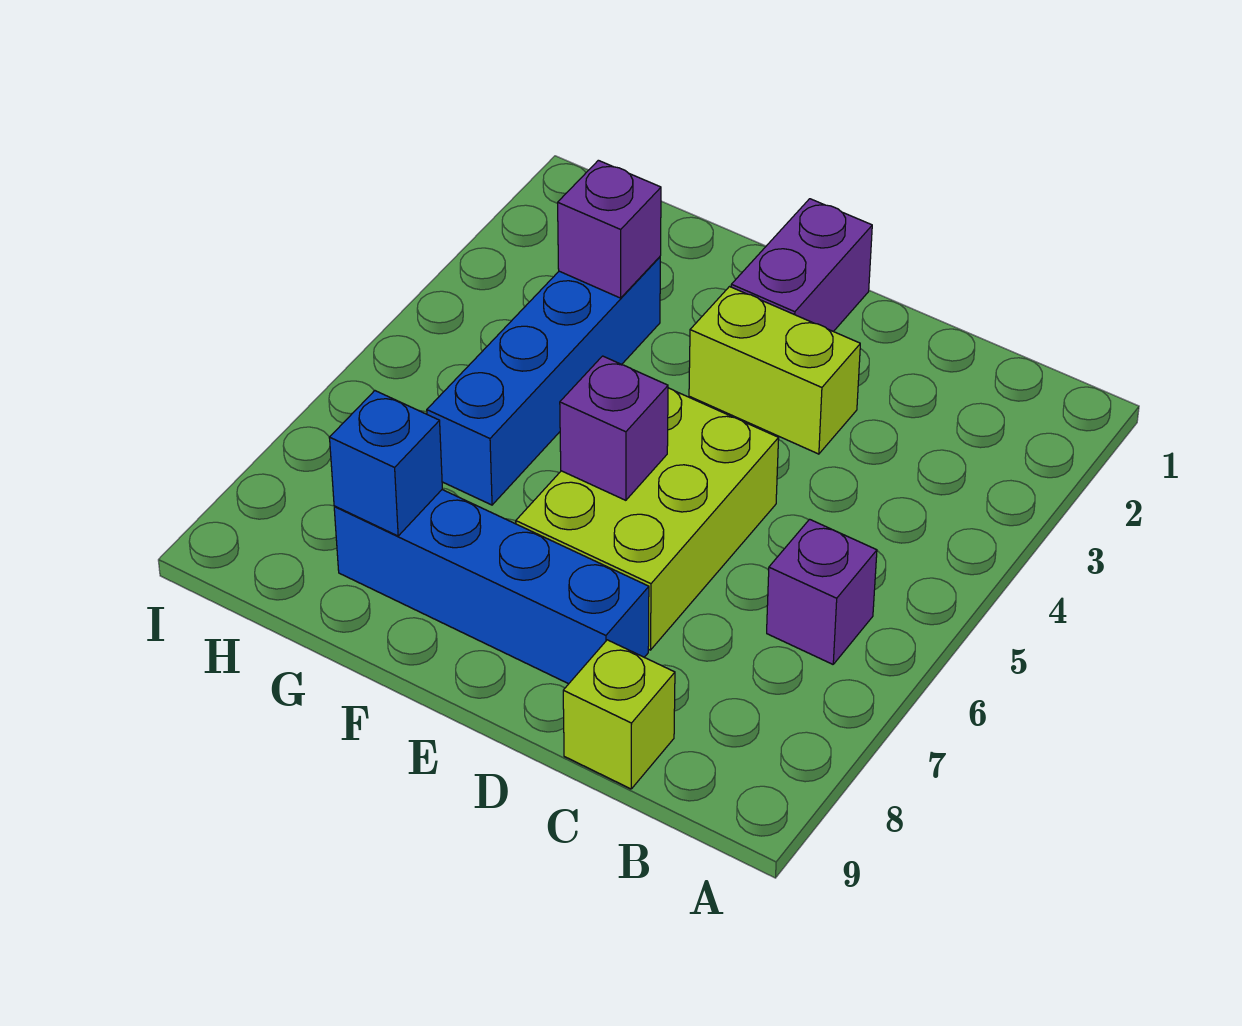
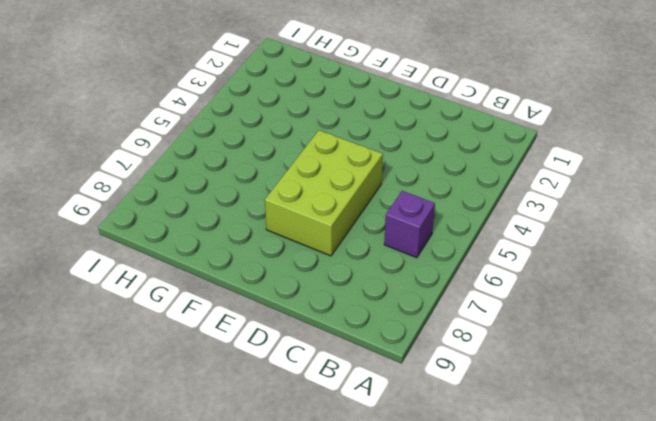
none -> lime brick C9 level 1
none -> lime brick D3:E3 level 1

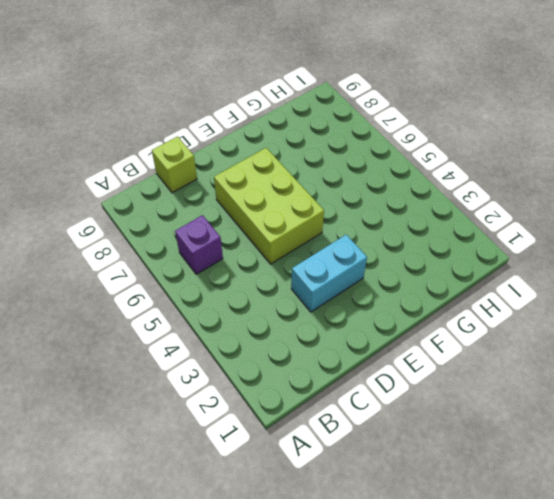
cyan brick D3:E3 level 1 -> lime brick D3:E3 level 1
none -> blue brick D8:G8 level 1
none -> purple brick E1:E2 level 1

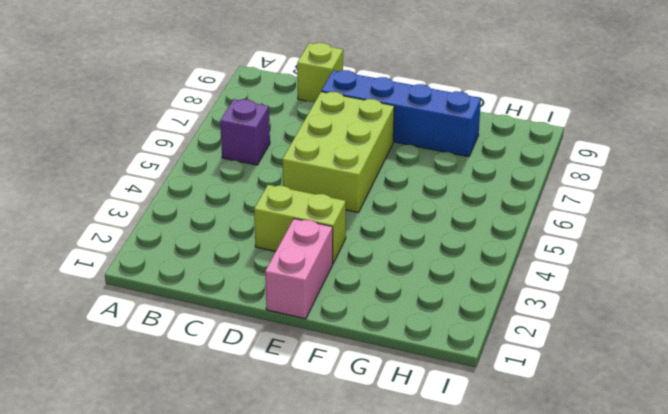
pink brick E1:E2 level 1 -> purple brick E1:E2 level 1
none -> blue brick G3:G6 level 1
none -> purple brick E6 level 2

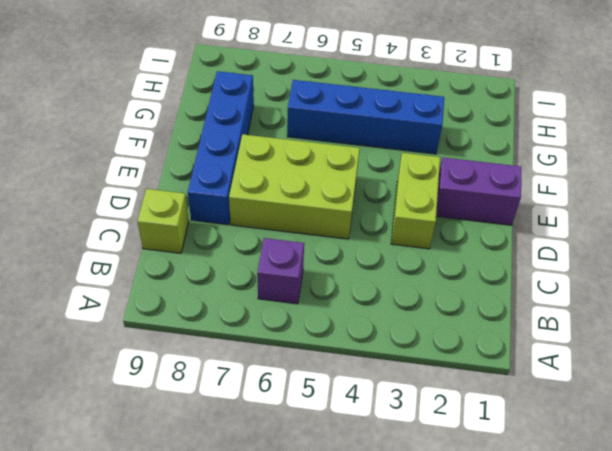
none -> purple brick E6 level 2
none -> purple brick G3 level 2

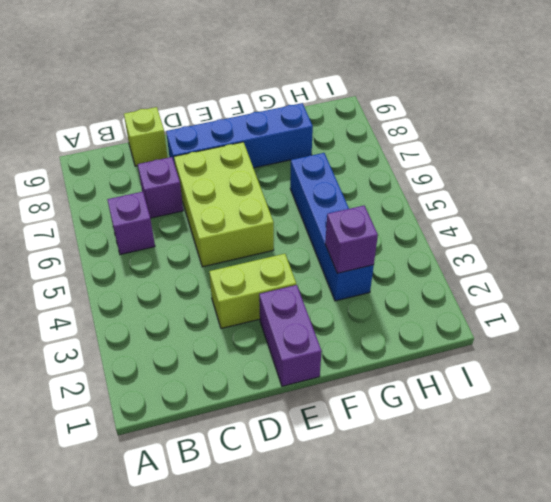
purple brick C7 level 1 -> purple brick E6 level 2
none -> blue brick G8 level 2

